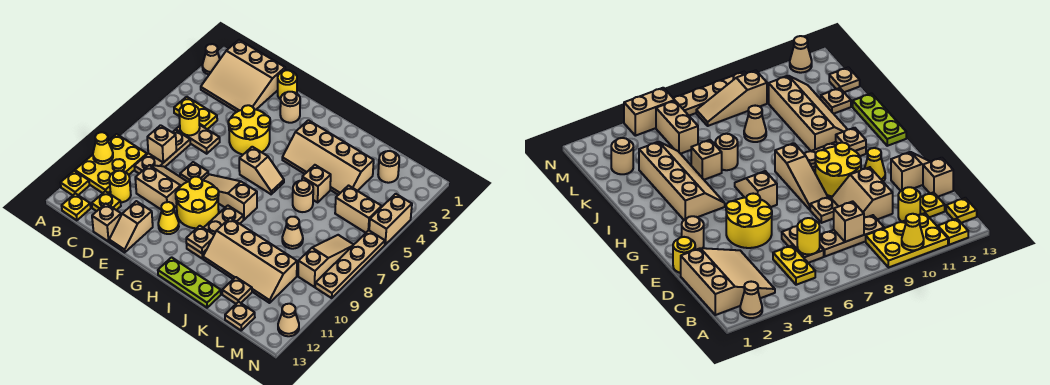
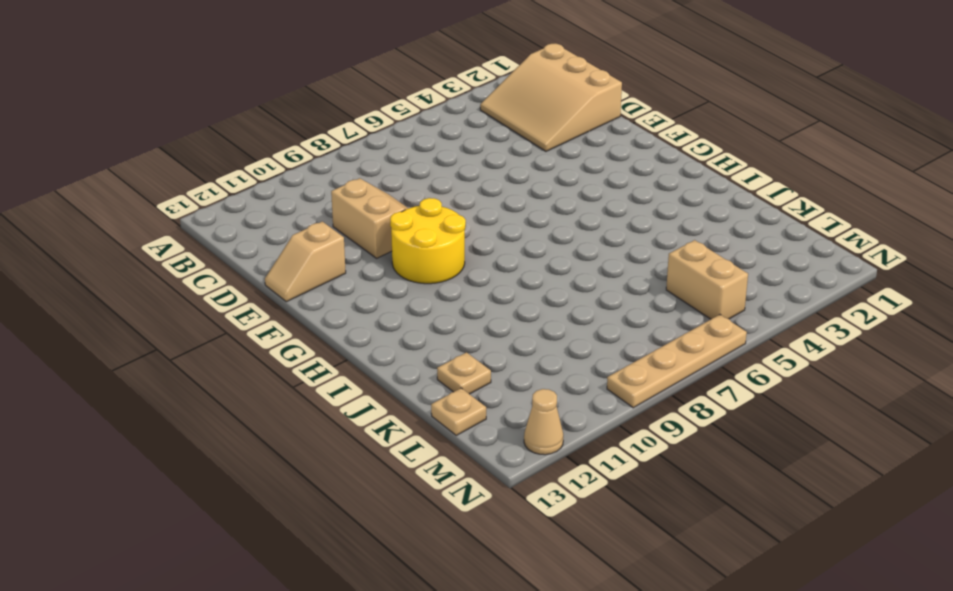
none -> tan cone A2 level 1
none -> yellow plate A9:B11 level 1
none -> yellow plate A12 level 1
none -> yellow plate B5:C5 level 1

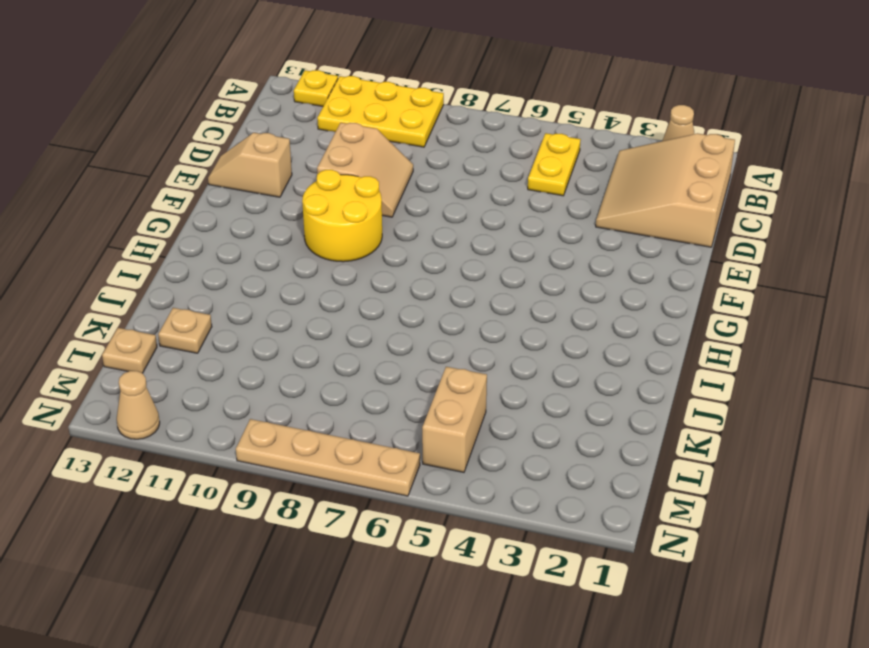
none -> yellow plate B13 level 1
none -> tan plate C6:D6 level 1
none -> tan plate C7:C9 level 1
none -> yellow round brick C11 level 1

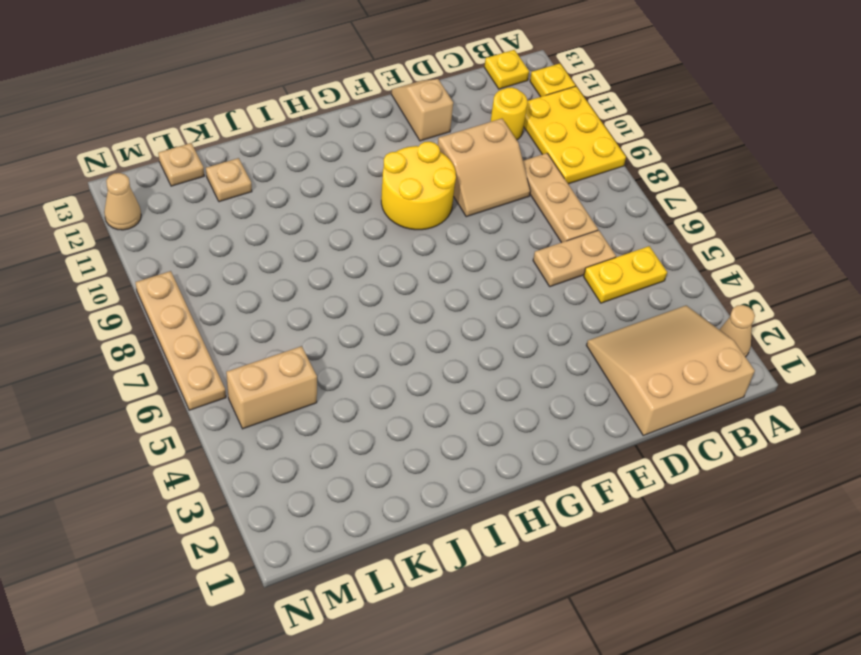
none -> yellow plate C12 level 1
none -> tan brick D13 level 1
none -> yellow round brick E1 level 1
none -> yellow round brick E4:F5 level 1

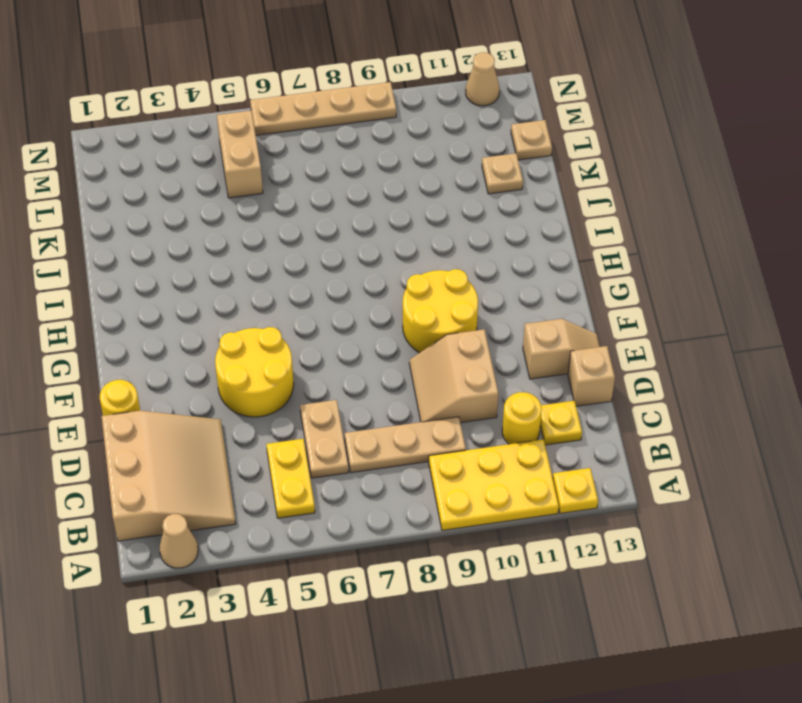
none -> yellow plate B13 level 1
none -> tan plate E8 level 1
none -> tan round brick F2 level 1
none -> tan slope F8:H8 level 1 top H

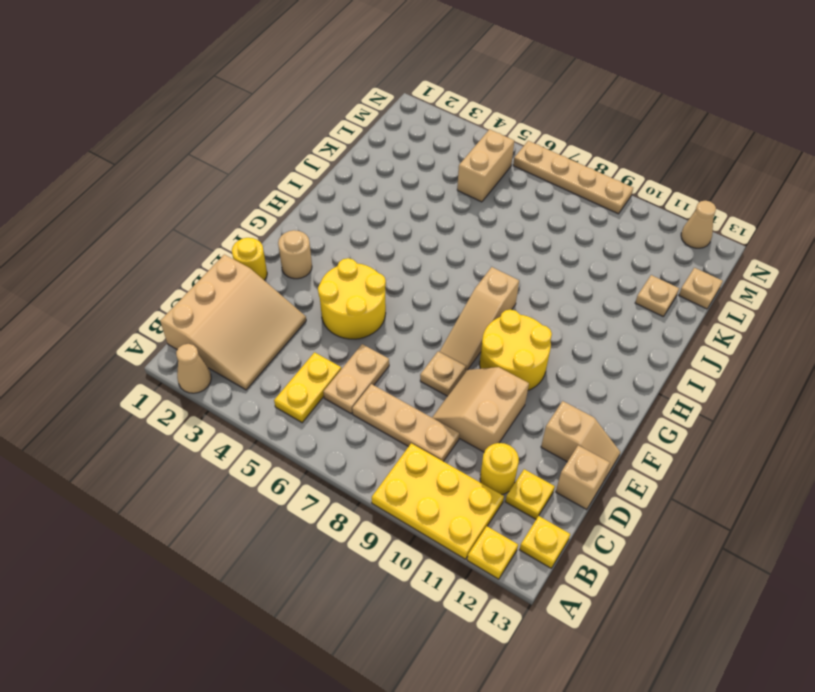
none -> yellow cone F11 level 1
none -> tan slope G6:H6 level 1 top G
none -> tan slope H3:K4 level 1 top 3
none -> tan plate H9:H11 level 1

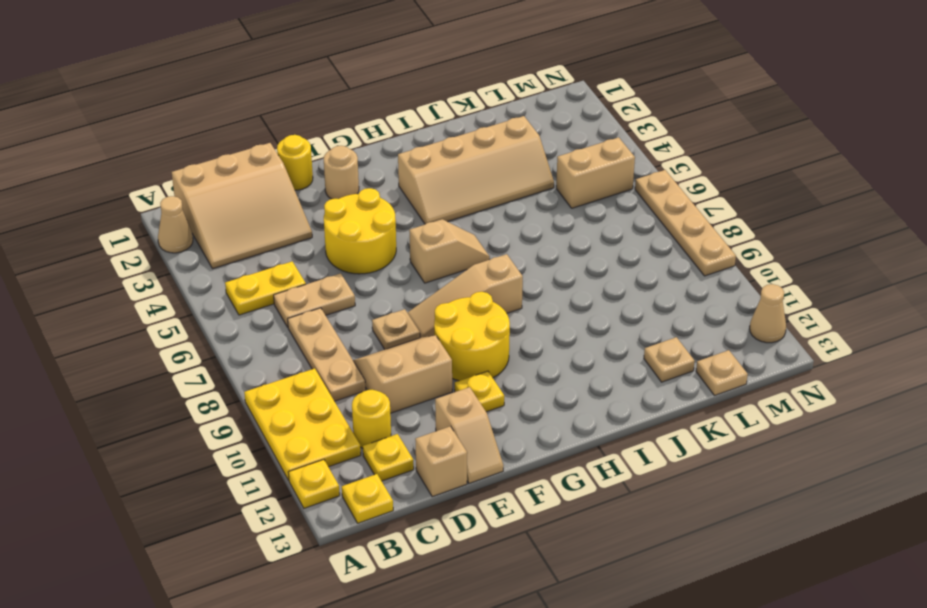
yellow plate F11 level 1 -> yellow cone F11 level 1
none -> tan plate H9:H11 level 1
none -> lime plate H13:J13 level 1
none -> tan slope I10:L11 level 1 top 10
none -> tan brick J5 level 1

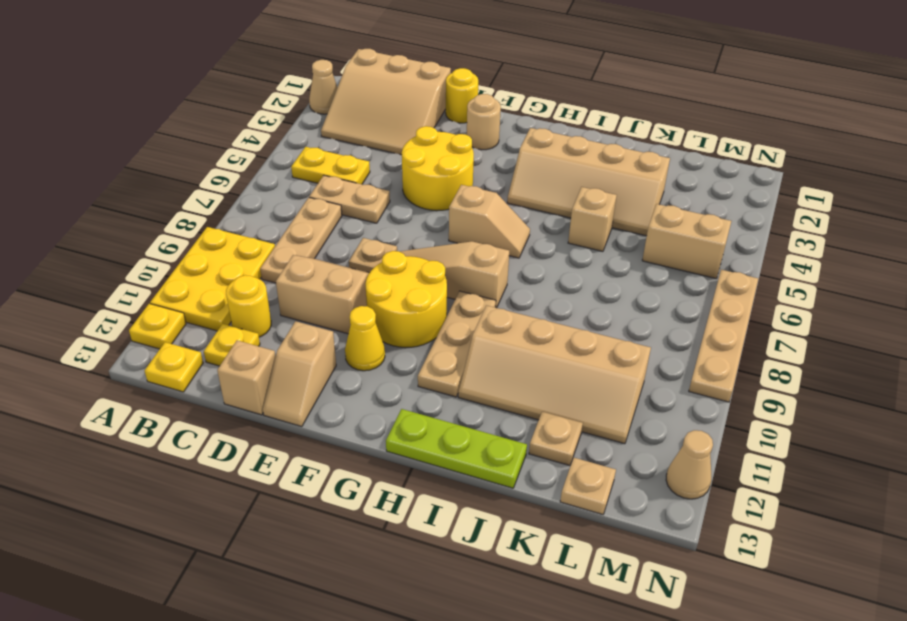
none -> tan round brick J6 level 1
none -> tan cone K8 level 1
none -> tan round brick L2 level 1
none -> tan slope M7:M9 level 1 top 9

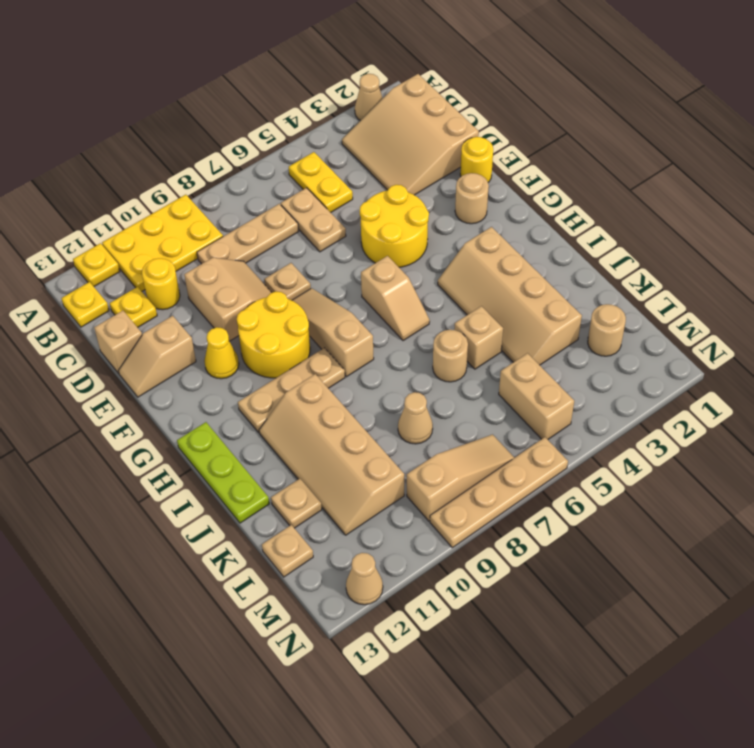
none -> tan brick N4:N5 level 1
none -> yellow cone A10 level 2
none -> yellow round brick C6 level 2
none -> tan brick C8 level 2

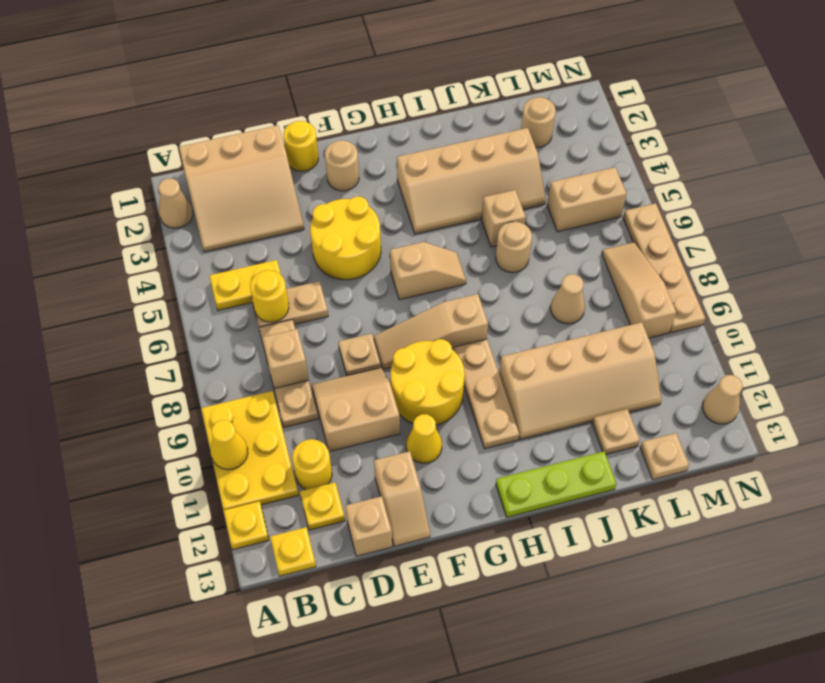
none -> tan brick N4:N5 level 1
none -> tan plate H11 level 2

